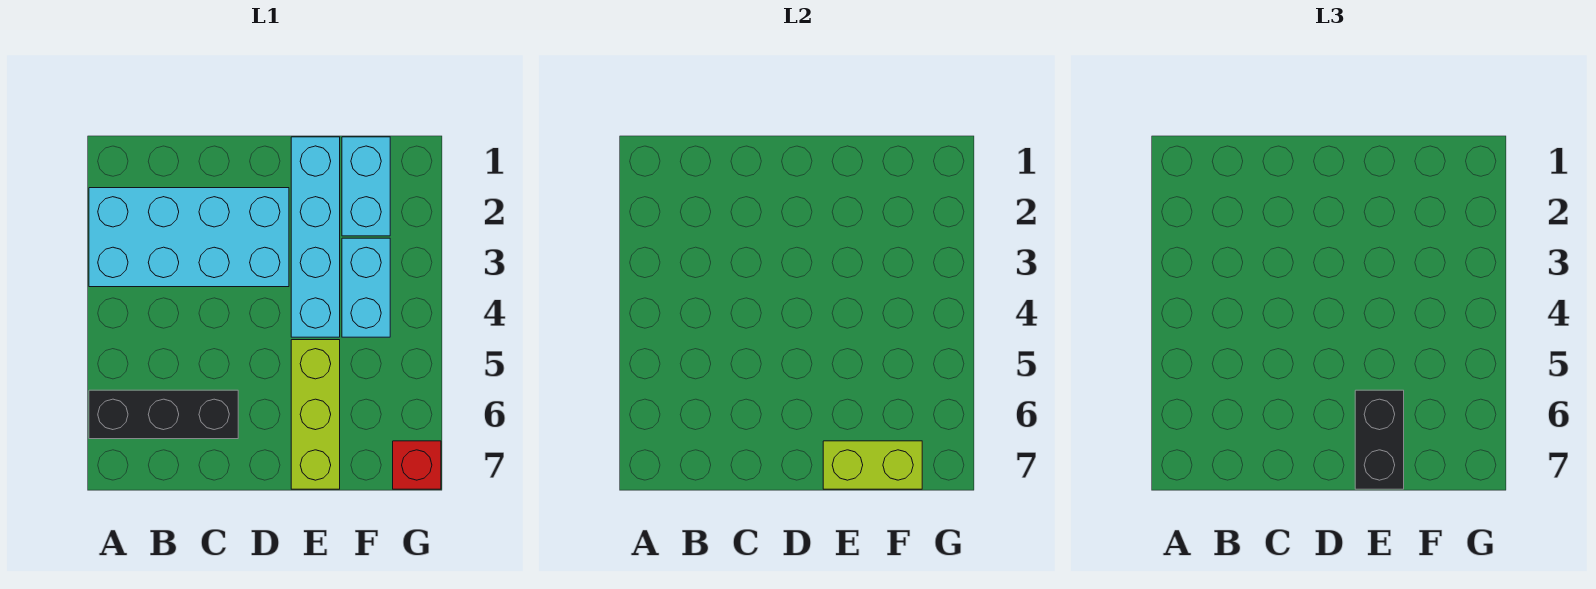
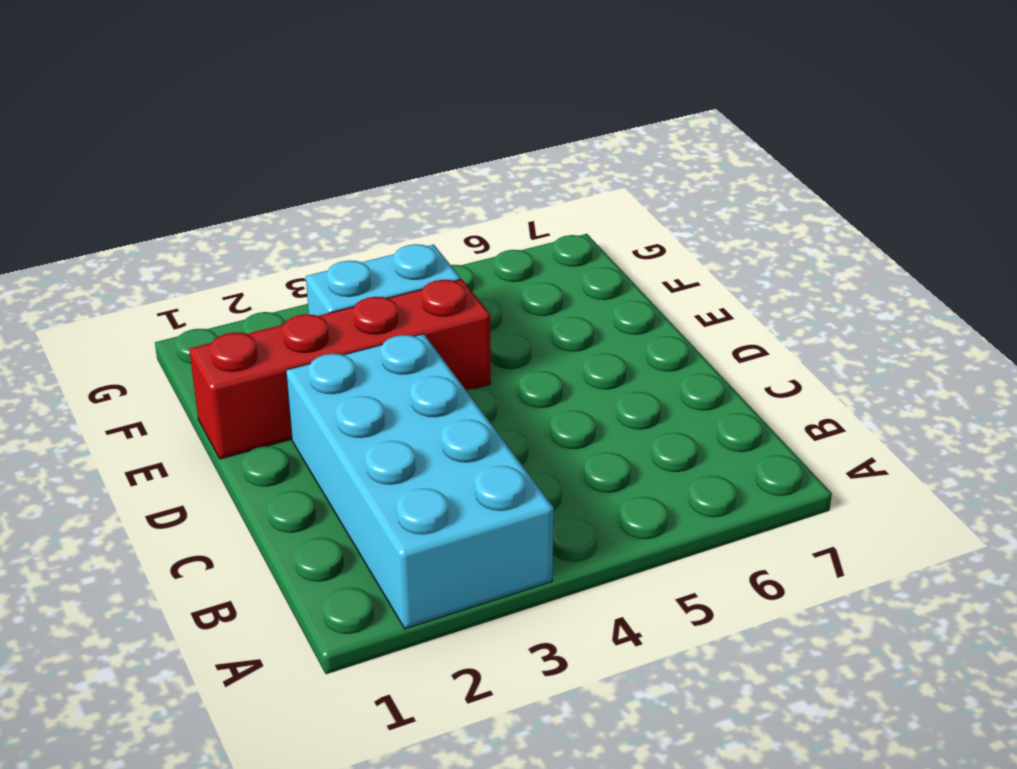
red brick E1:E4 level 1 -> cyan brick E1:E4 level 1
none -> black brick A6:C6 level 1
none -> lime brick E5:E7 level 1

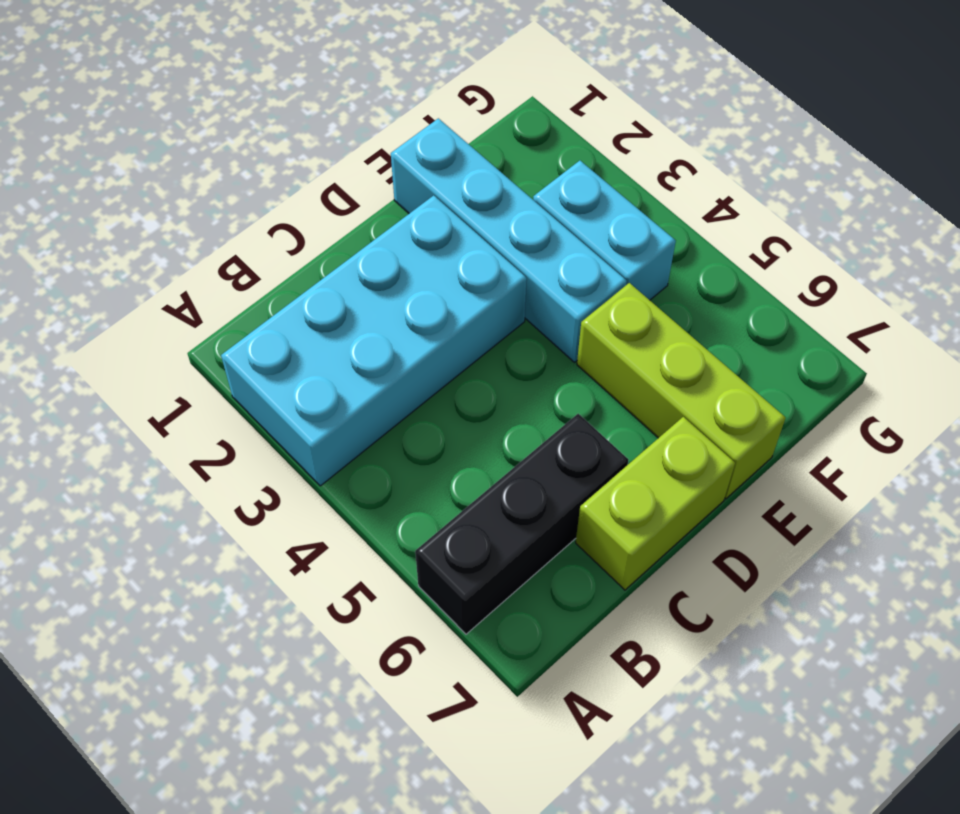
lime brick C7:D7 level 1 -> lime brick E7:F7 level 2
none -> cyan brick F1:F2 level 1
none -> red brick G7 level 1

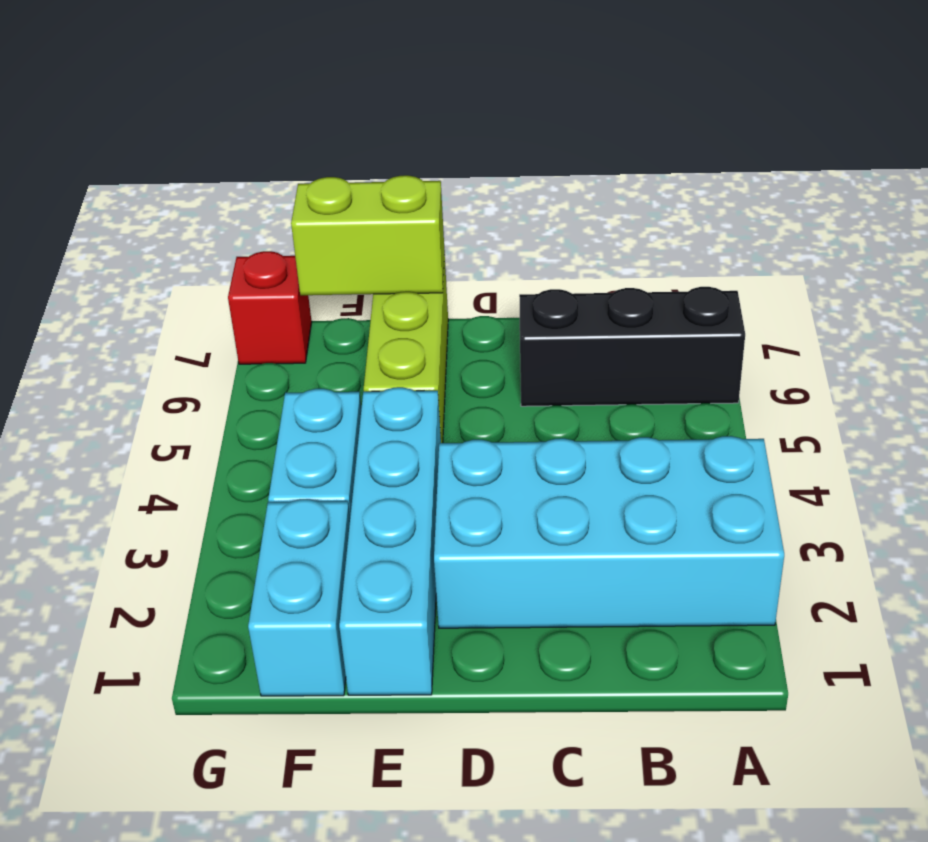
none -> black brick E6:E7 level 3

